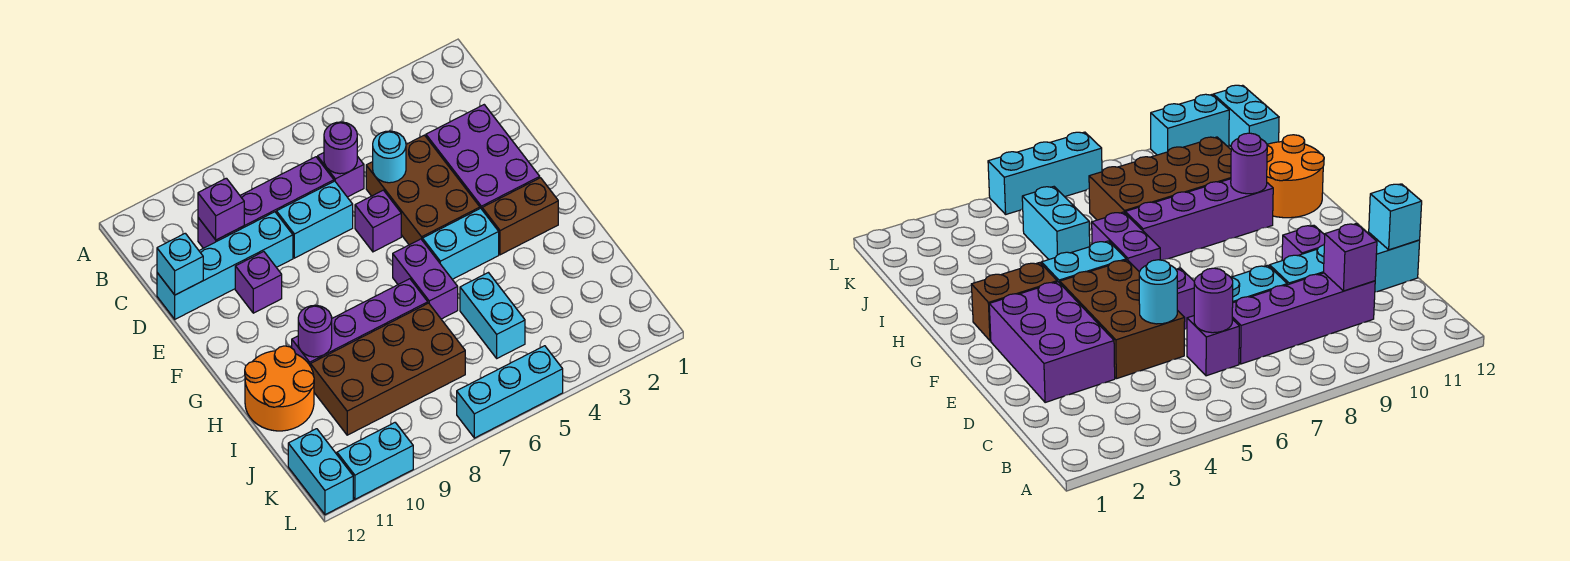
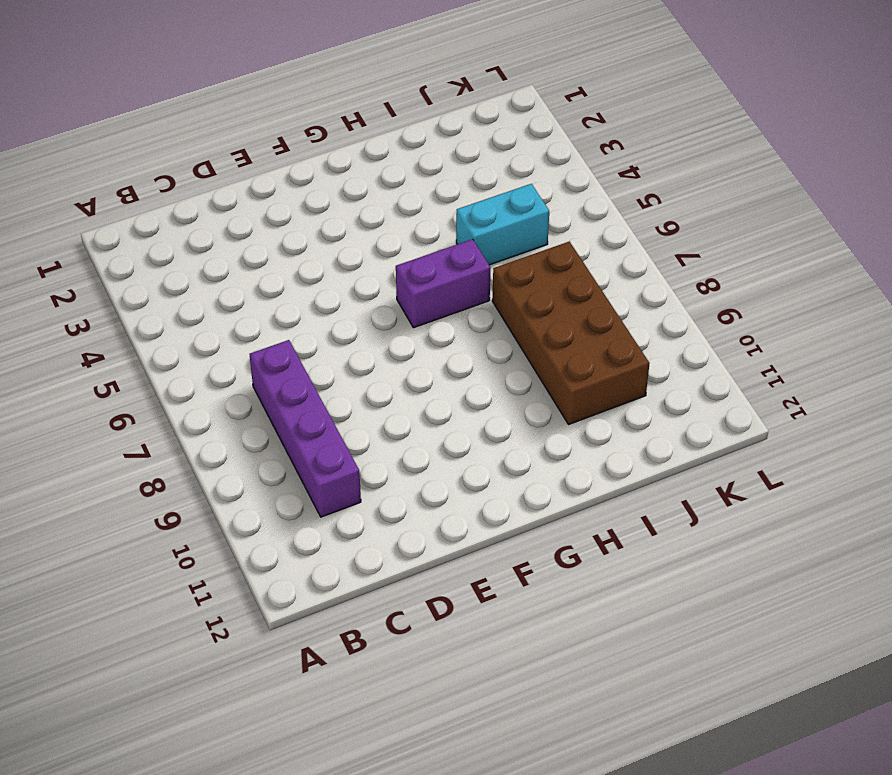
none -> purple brick C6 level 1
none -> purple brick D2:F3 level 1
none -> brown brick D4:F5 level 1

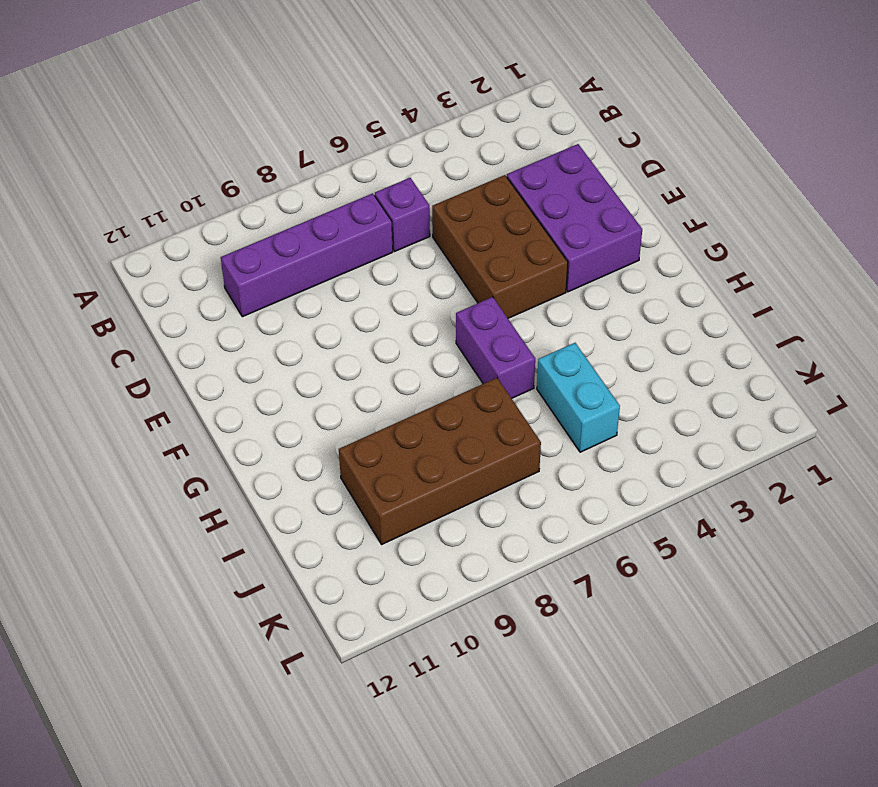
none -> cyan brick D7:D8 level 1
none -> cyan brick D9:D12 level 1
none -> purple brick E6 level 1

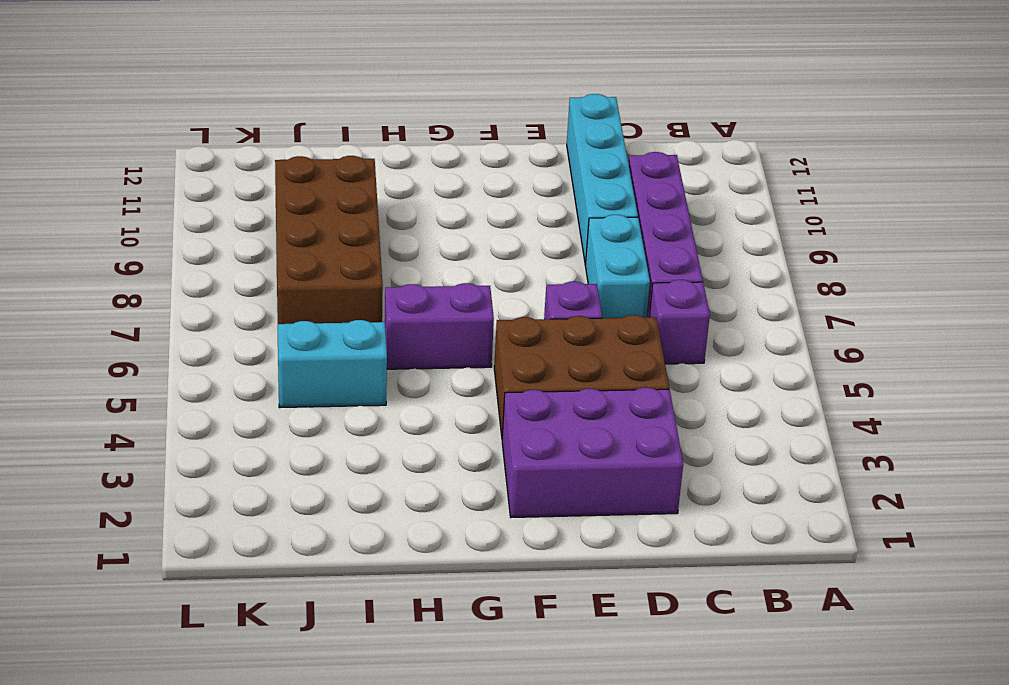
none -> purple brick E10 level 1
none -> brown brick G2:G3 level 1
none -> cyan brick G4:G5 level 1

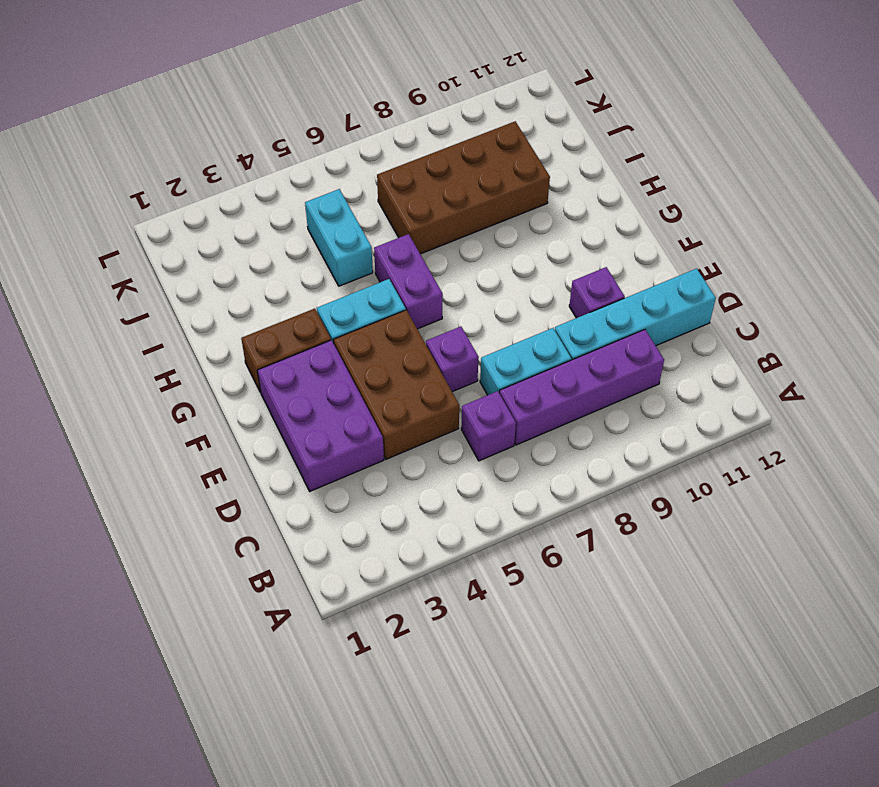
none -> purple brick H7:H10 level 1
none -> orange round brick H11:I12 level 1
none -> cyan brick K12:L12 level 1

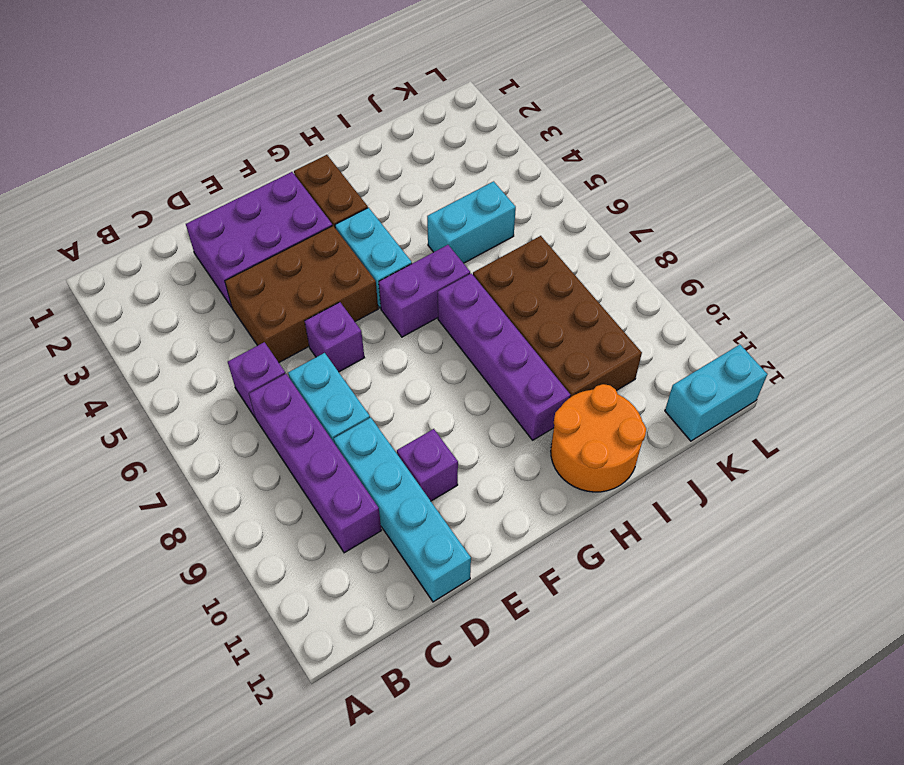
none -> cyan brick L5:L7 level 1
none -> cyan brick L10:L11 level 1
none -> purple round brick C6 level 2

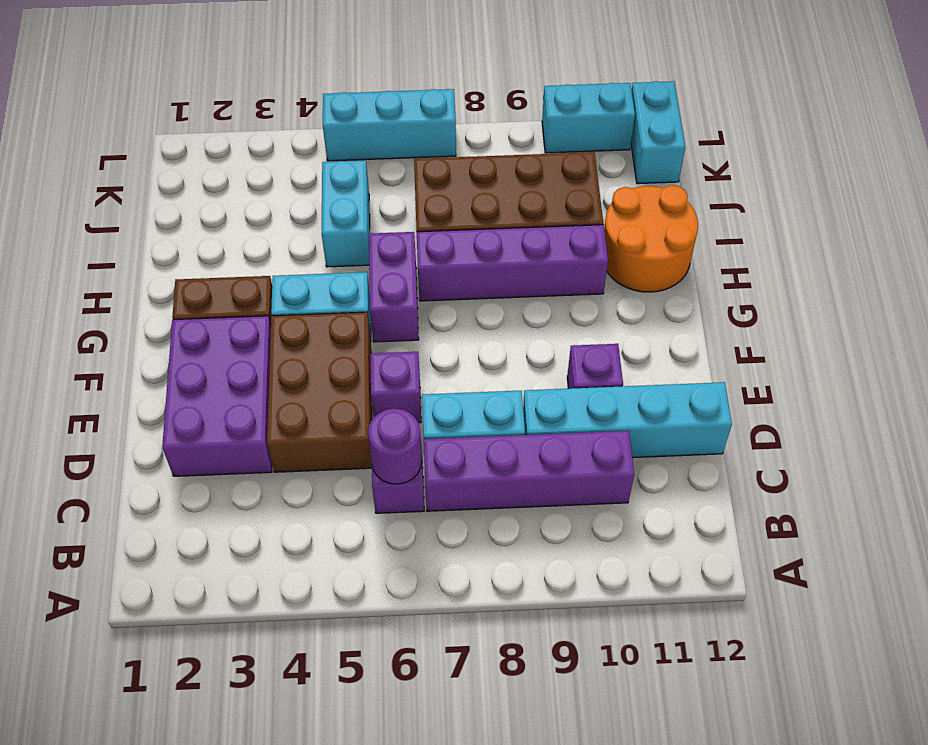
none -> purple brick C10 level 2
none -> cyan round brick D5 level 2
none -> cyan brick D12 level 2

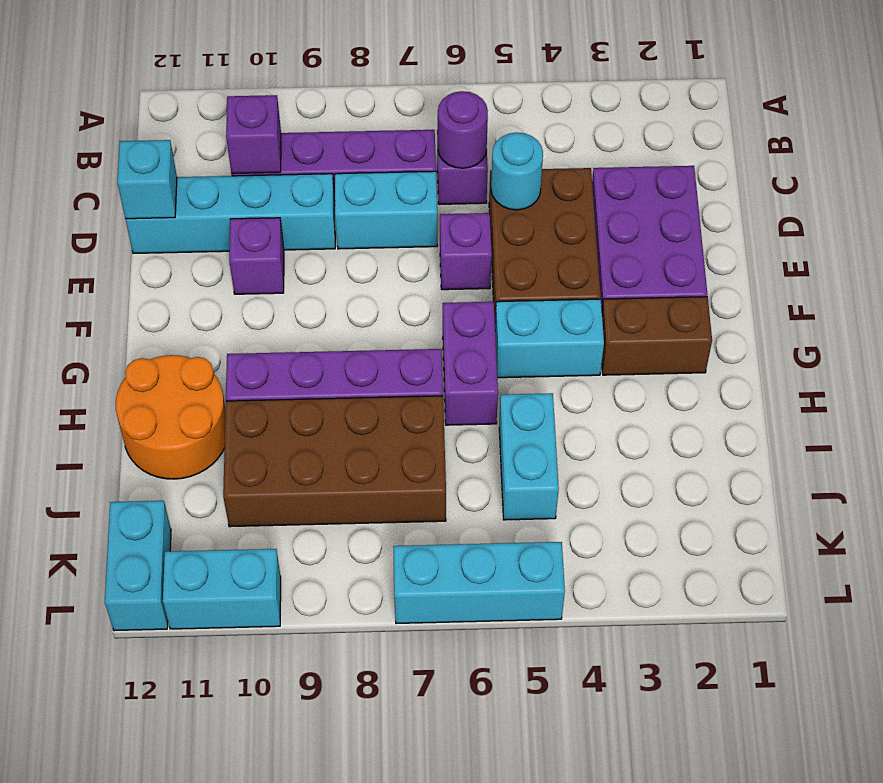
none -> purple round brick H10 level 2

